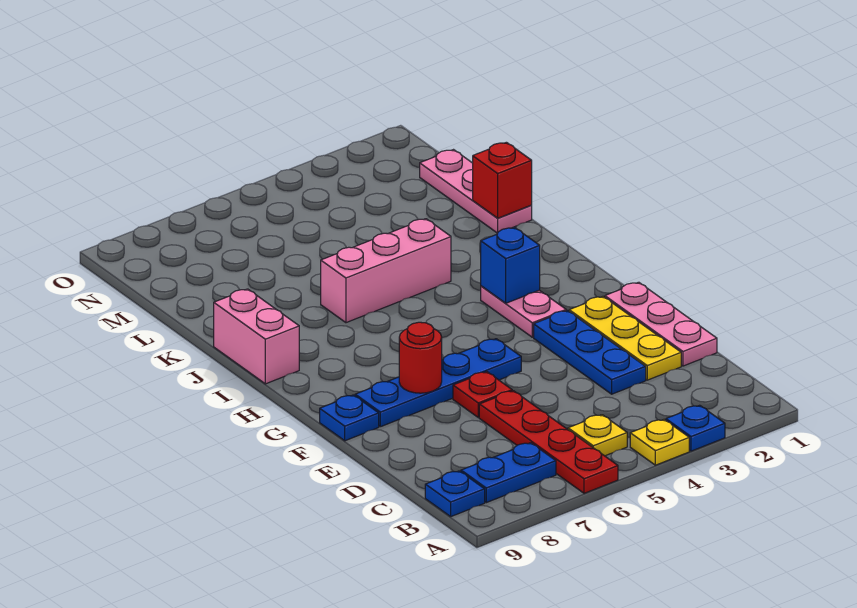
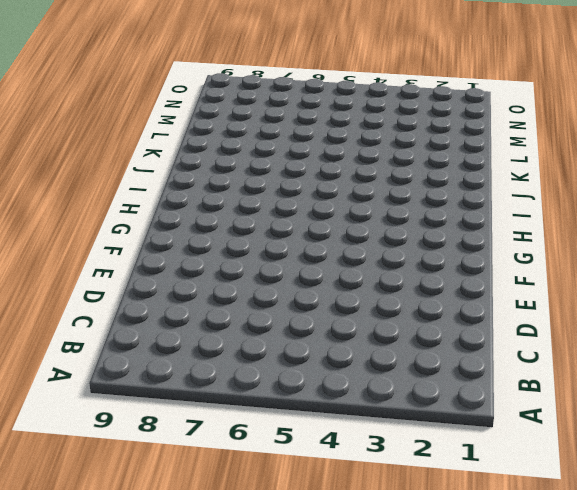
none -> blue plate A3 level 1
none -> yellow plate A4 level 1
none -> red plate A6:D6 level 1

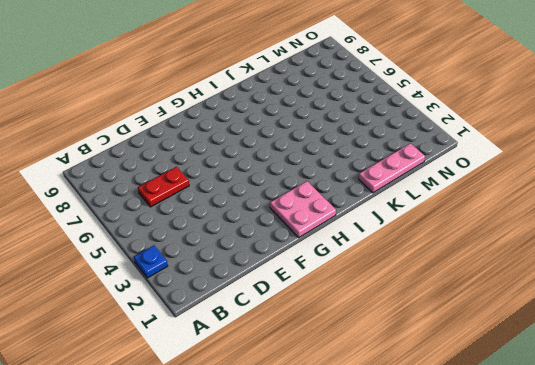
red plate C6:D6 level 1 -> red plate A6:D6 level 1
pink plate G1:H2 level 1 -> none
none -> yellow plate A4 level 1
none -> yellow plate B5 level 1
none -> blue plate B7:B8 level 1

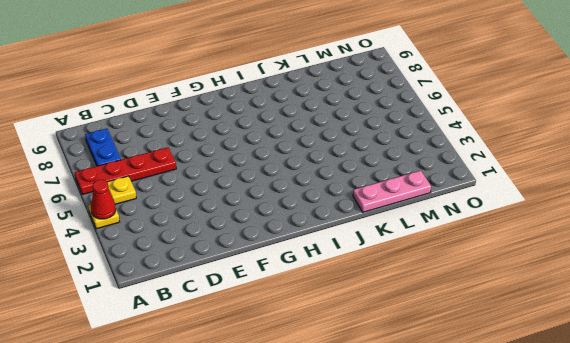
red cone A4 level 2 -> none
none -> blue plate A3 level 1
none -> blue plate B9 level 1
none -> pink plate D1:F1 level 1

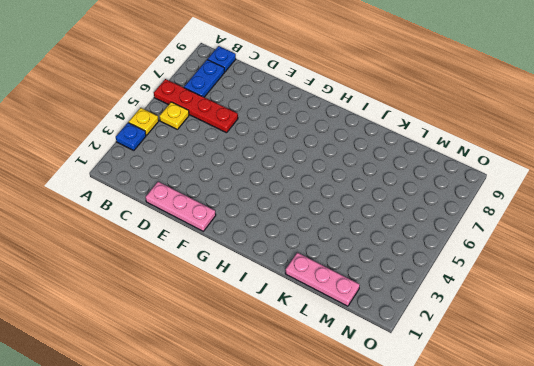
none -> yellow plate D2:F2 level 1
none -> blue plate D3:F3 level 1
none -> red plate E6 level 1

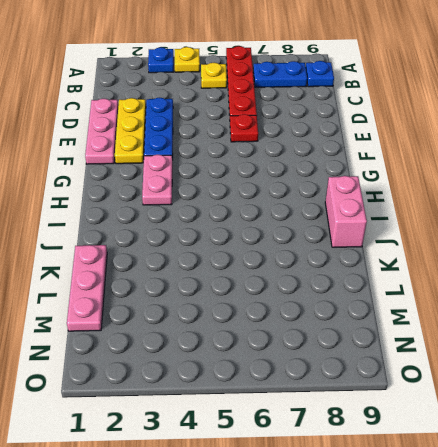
none -> blue plate F5:F8 level 1
none -> blue plate F9 level 1
none -> pink brick J4:J6 level 1

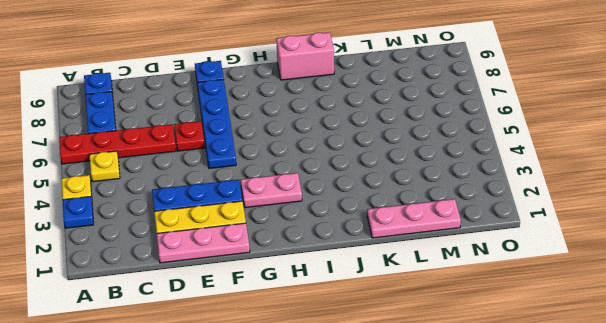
none -> pink brick J4:J6 level 1
none -> red round brick F7 level 2
none -> blue brick H3 level 2

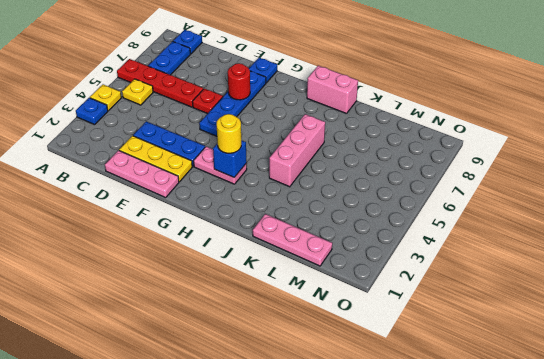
yellow round brick H3 level 3 -> none
none -> red brick K1 level 2

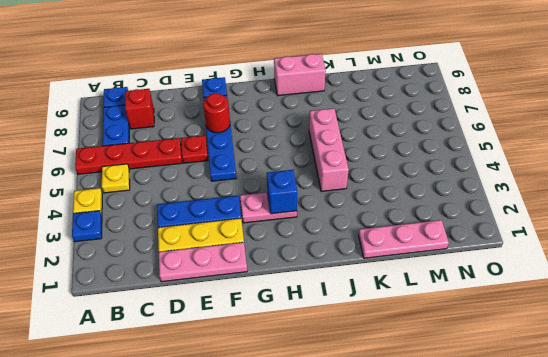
red brick C8 level 1 -> red brick K1 level 2

